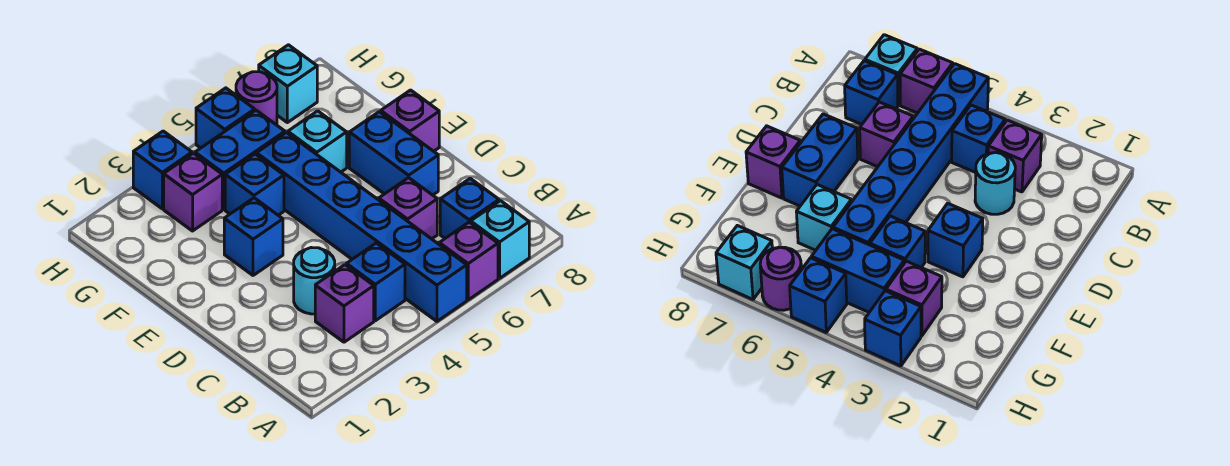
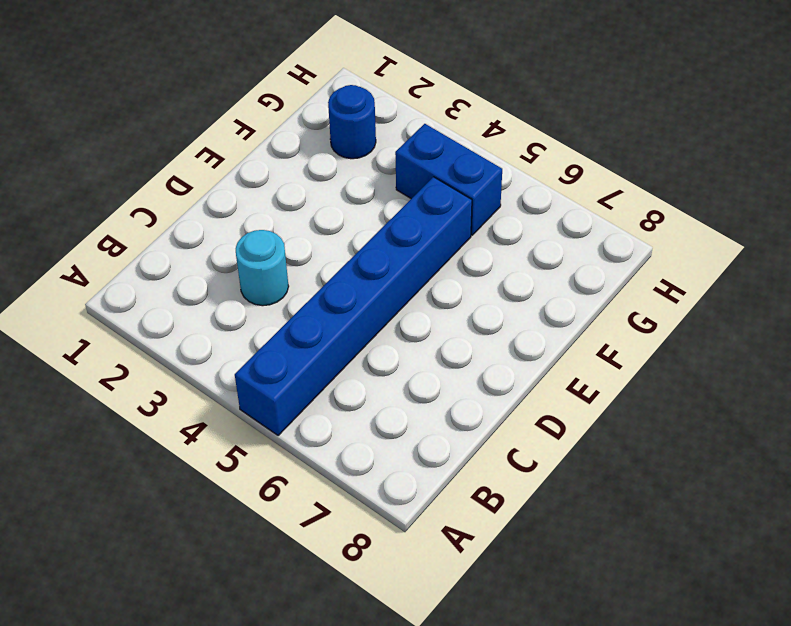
blue round brick G2 level 1 -> none
none -> purple brick A6 level 1
none -> cyan brick A7 level 1
none -> purple brick B3 level 1

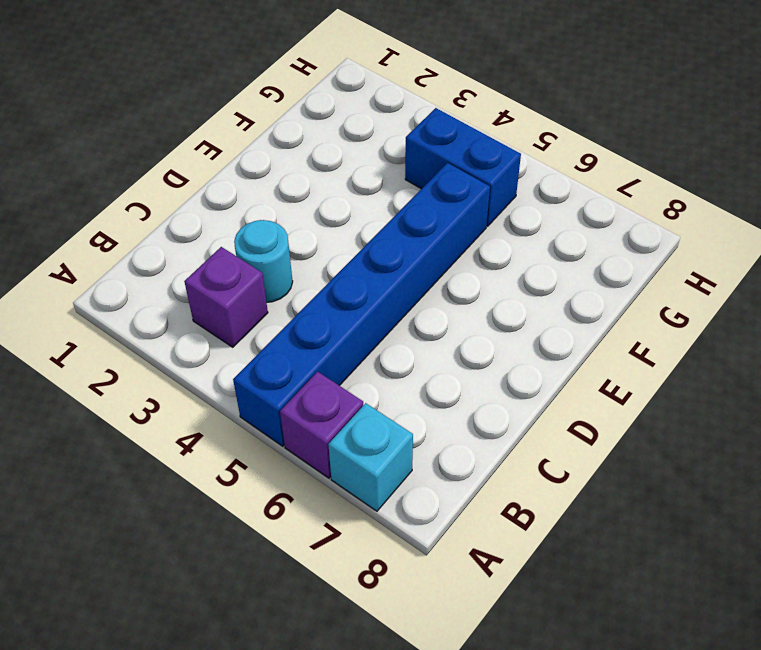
none -> blue brick B4 level 1
none -> blue brick B7 level 1
none -> purple brick C6 level 1

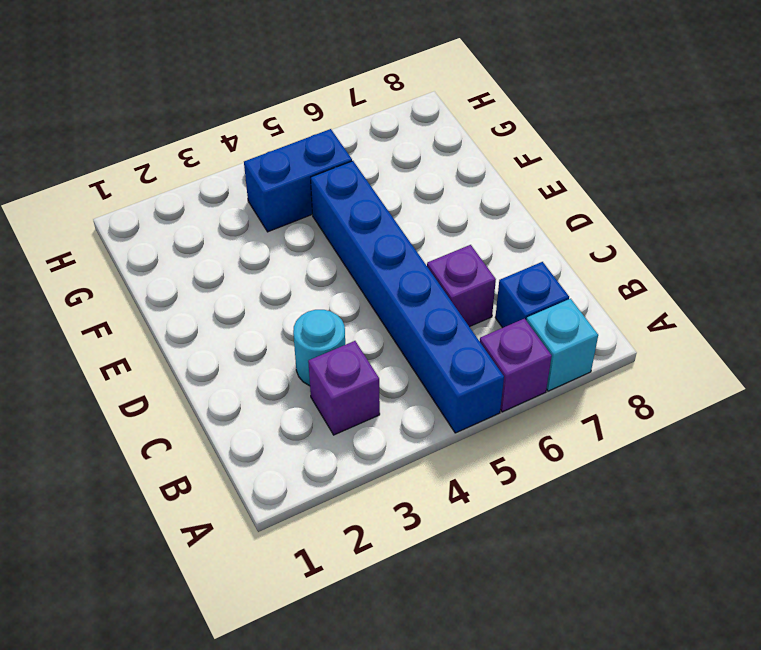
none -> blue brick B4 level 1
none -> blue brick D7:E7 level 1
none -> blue brick E3 level 1

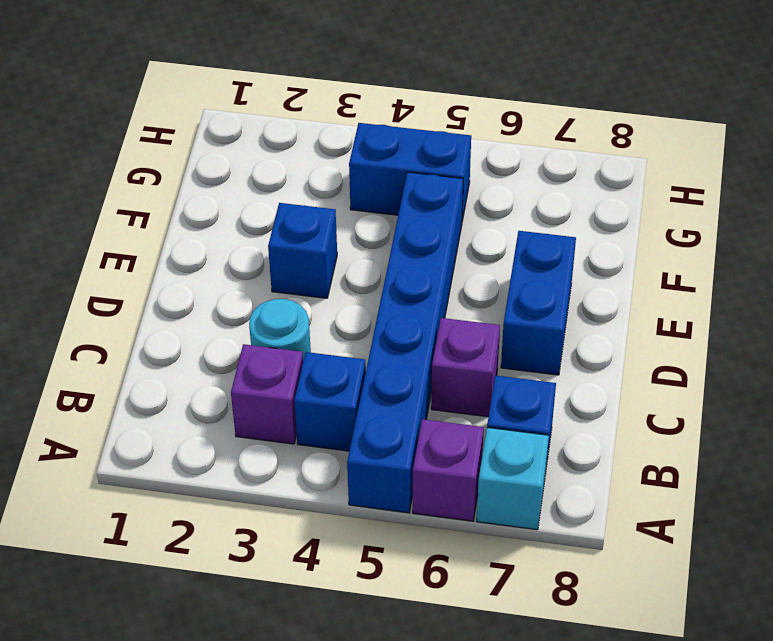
none -> purple brick E8 level 1
none -> blue brick F4 level 1
none -> cyan brick F6 level 1

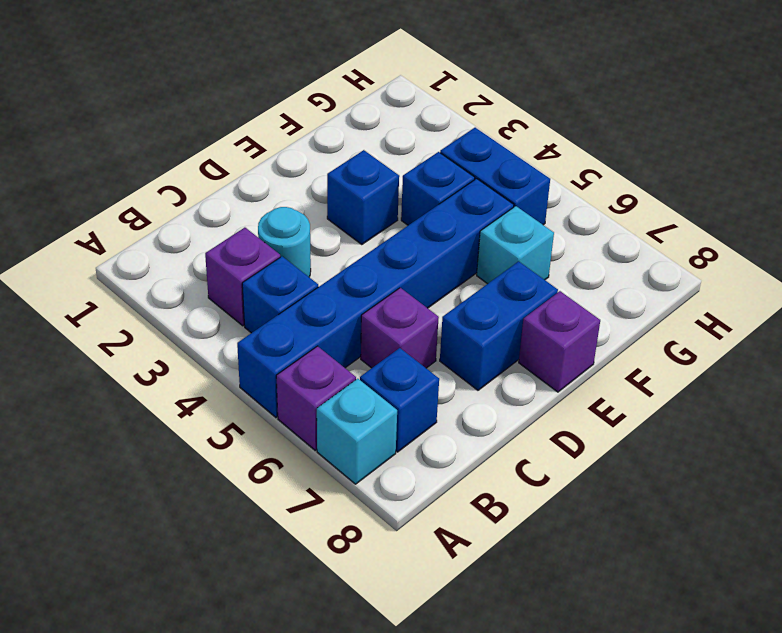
none -> purple brick G3 level 1
none -> blue brick H3 level 1
none -> blue brick H5 level 1

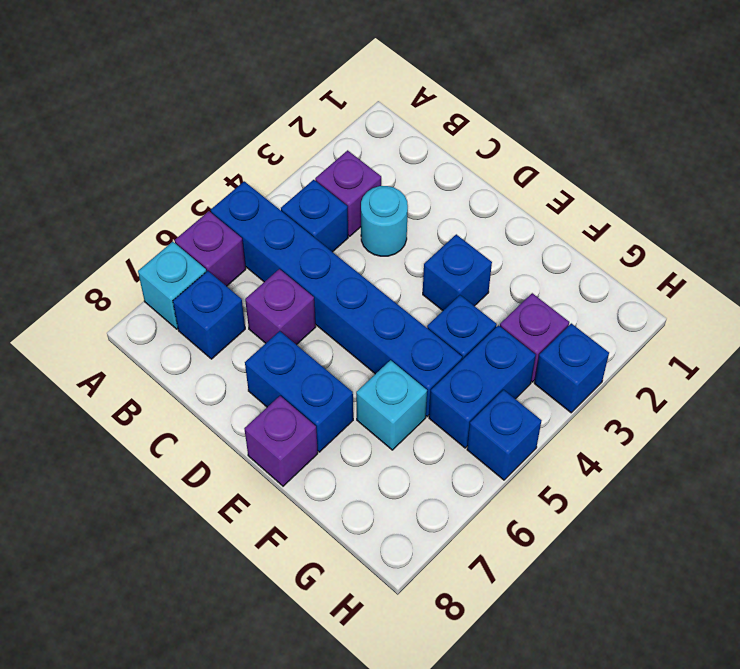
none -> purple round brick H6 level 1
none -> cyan brick H7 level 1

